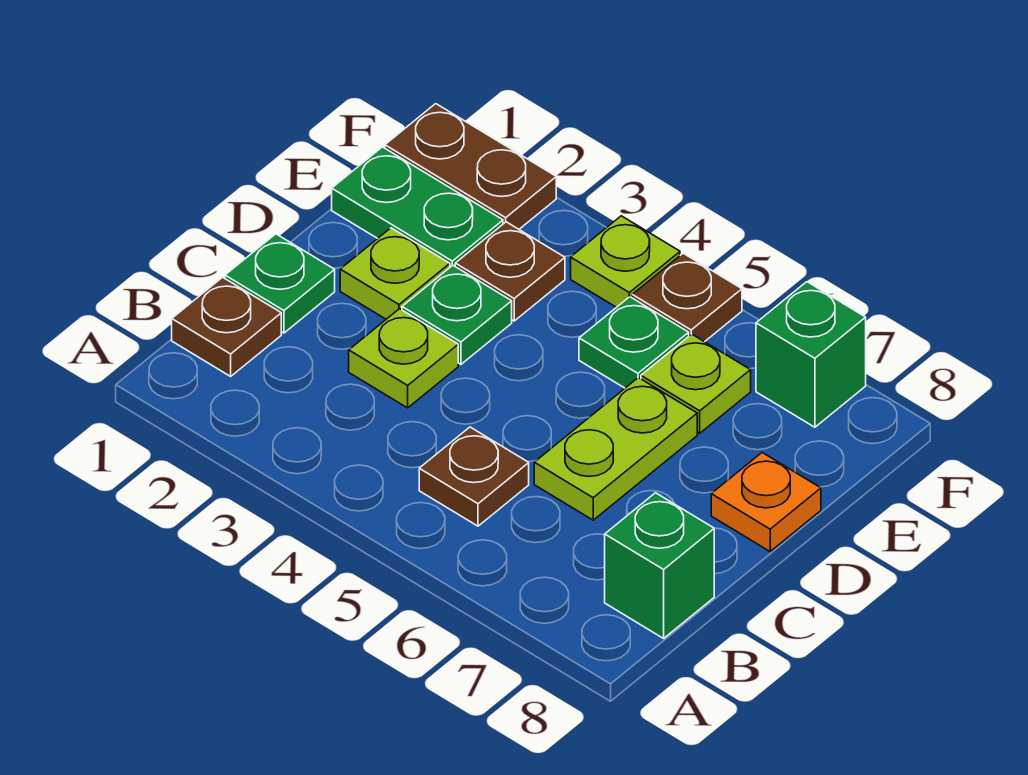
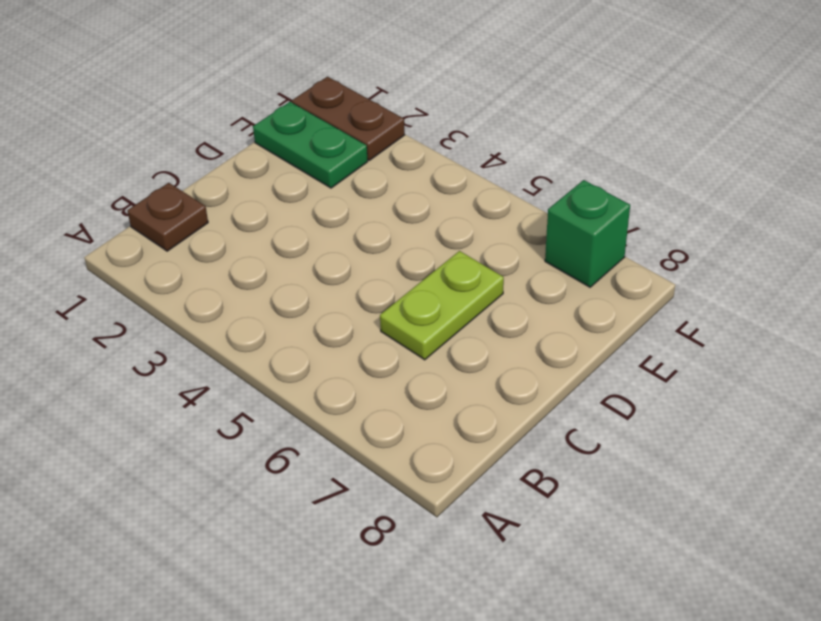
none -> brown plate B5 level 1
none -> green brick B8 level 1
none -> green plate C1 level 1

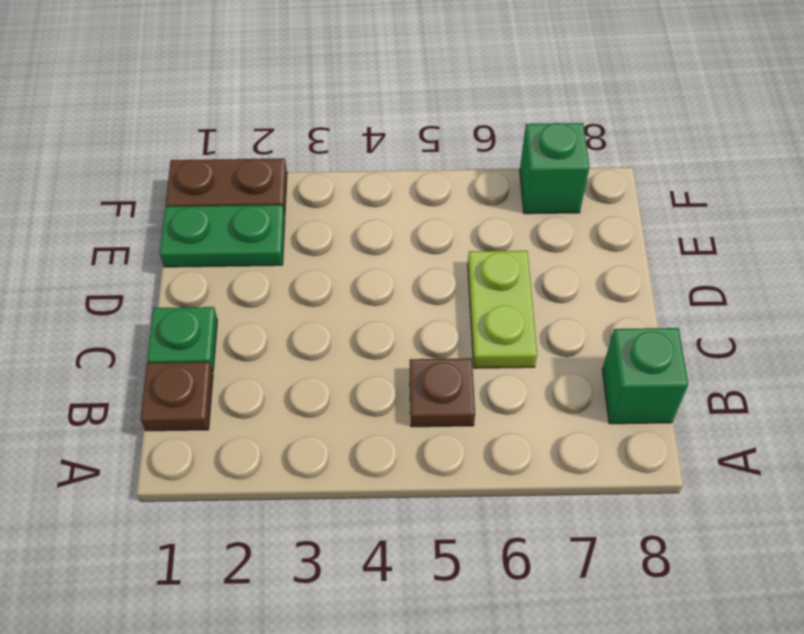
none -> lime plate C3 level 1
none -> lime plate D2 level 1
none -> green plate D3 level 1

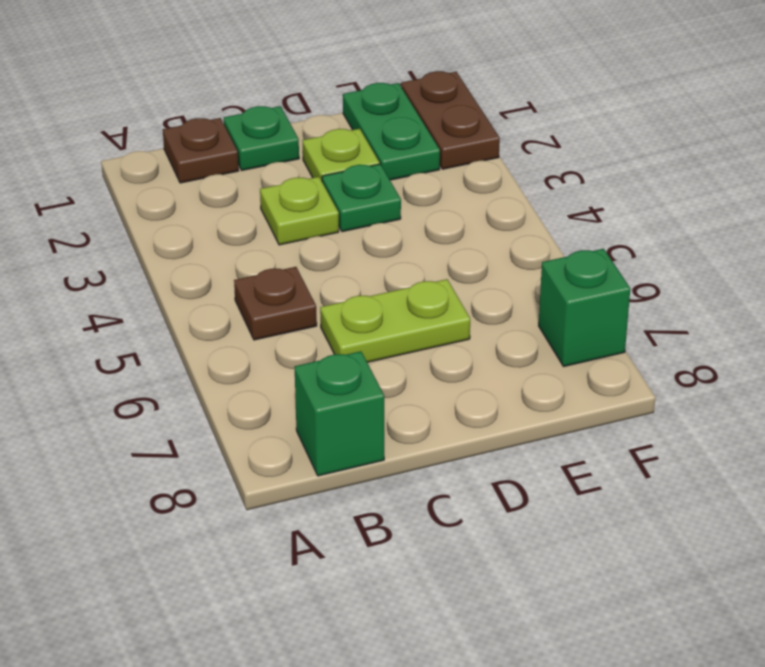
none -> orange plate D8 level 1
none -> brown plate E3 level 1
none -> green plate E5 level 1

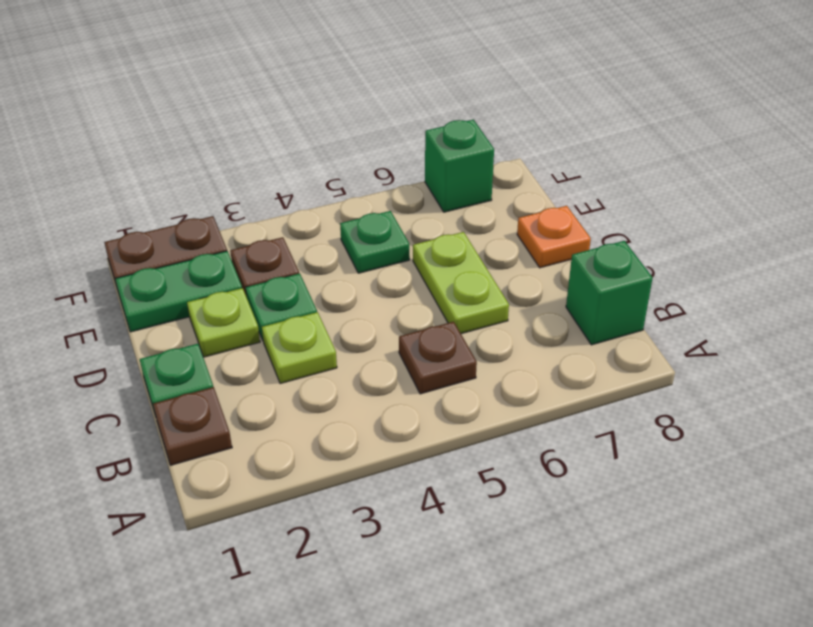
none -> lime plate E6 level 1
none -> lime plate F4 level 1
none -> brown plate F5 level 1

